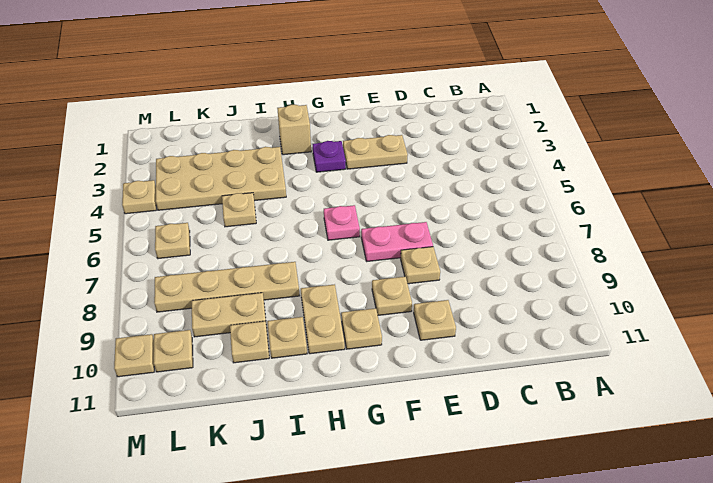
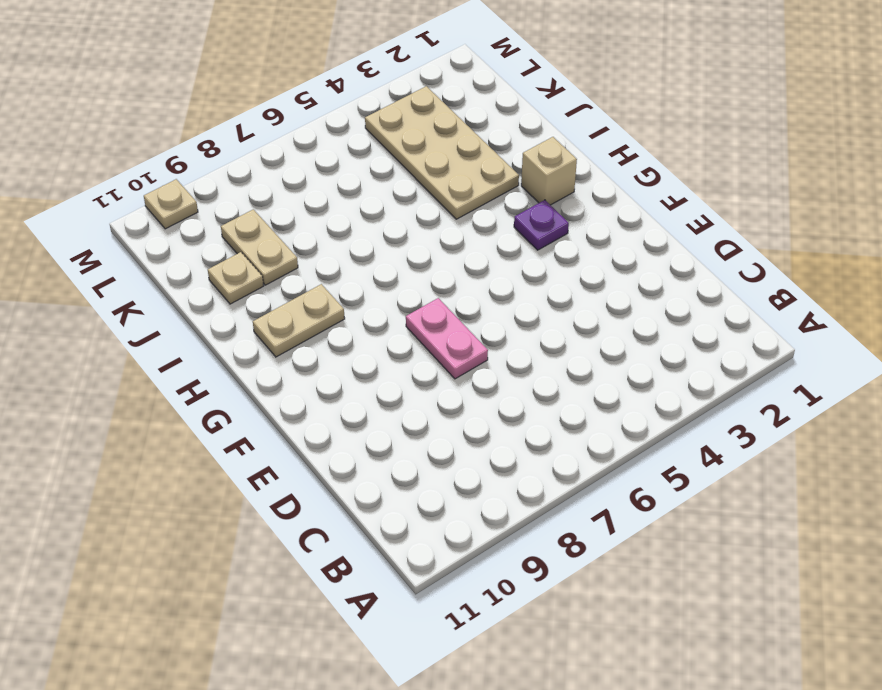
none -> tan plate E3:F3 level 1
none -> tan plate E8 level 1
none -> tan plate E10 level 1

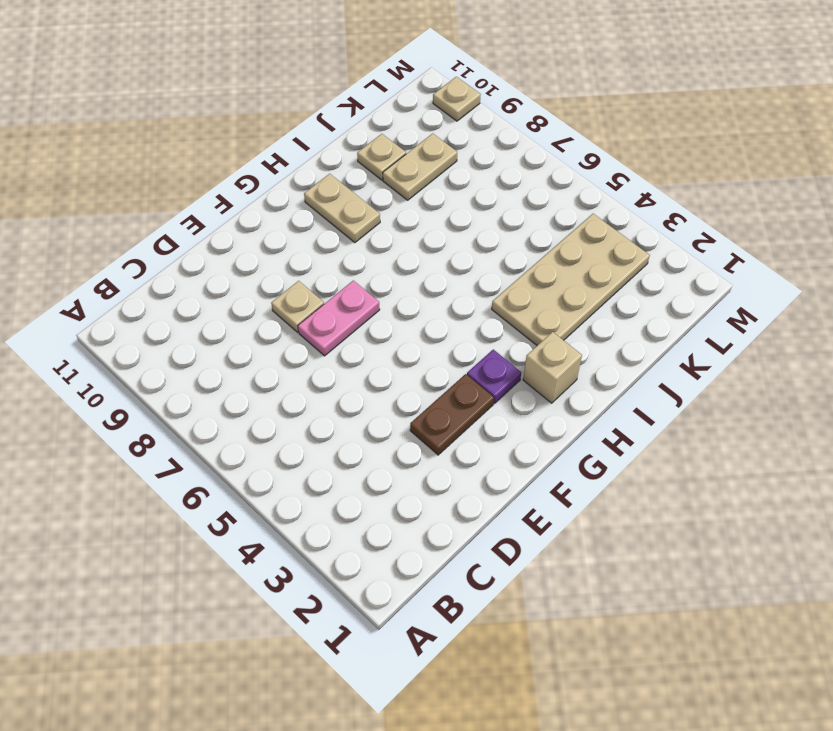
brown plate E3:F3 level 1 -> tan plate E3:F3 level 1
none -> tan plate E10 level 1
none -> tan plate F9 level 1
none -> pink plate G6 level 1

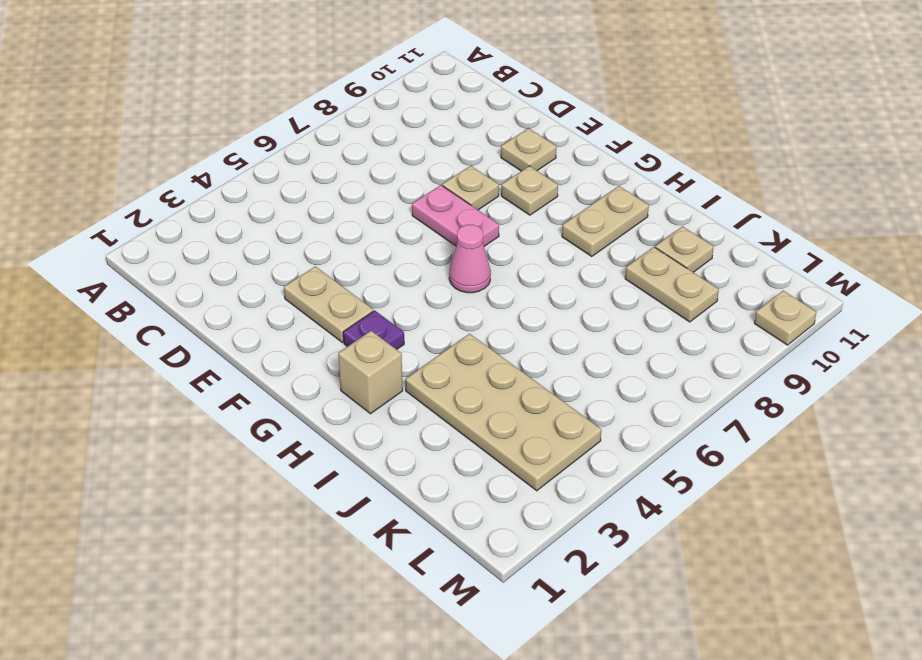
pink cone G6 level 1 -> pink plate G6 level 1
none -> tan plate G10 level 1
none -> tan plate I8:L8 level 1
none -> tan plate I10 level 1

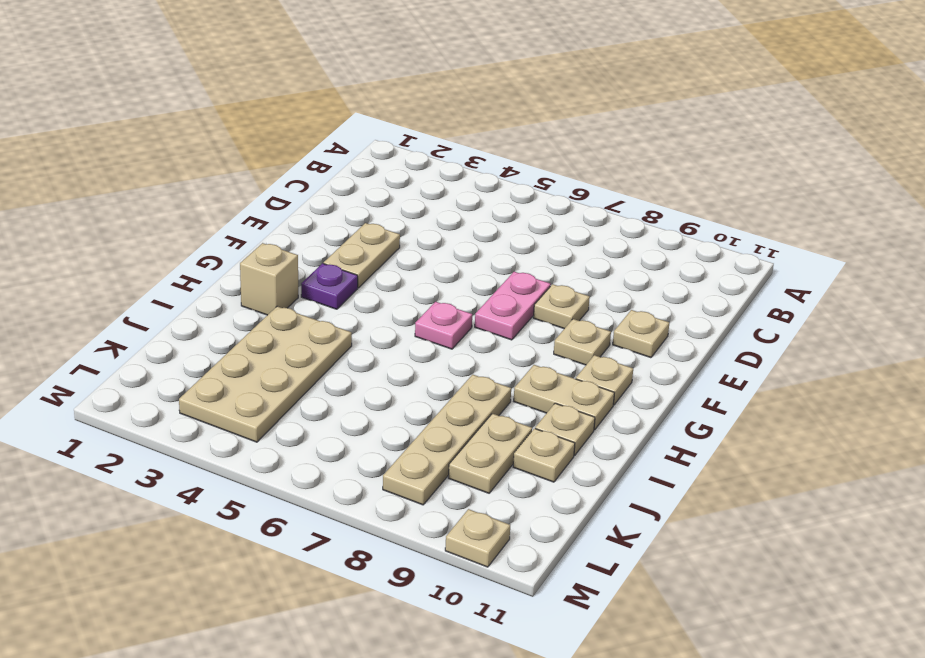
none -> tan plate J5 level 1
none -> tan plate L6 level 1
none -> tan plate L10 level 1

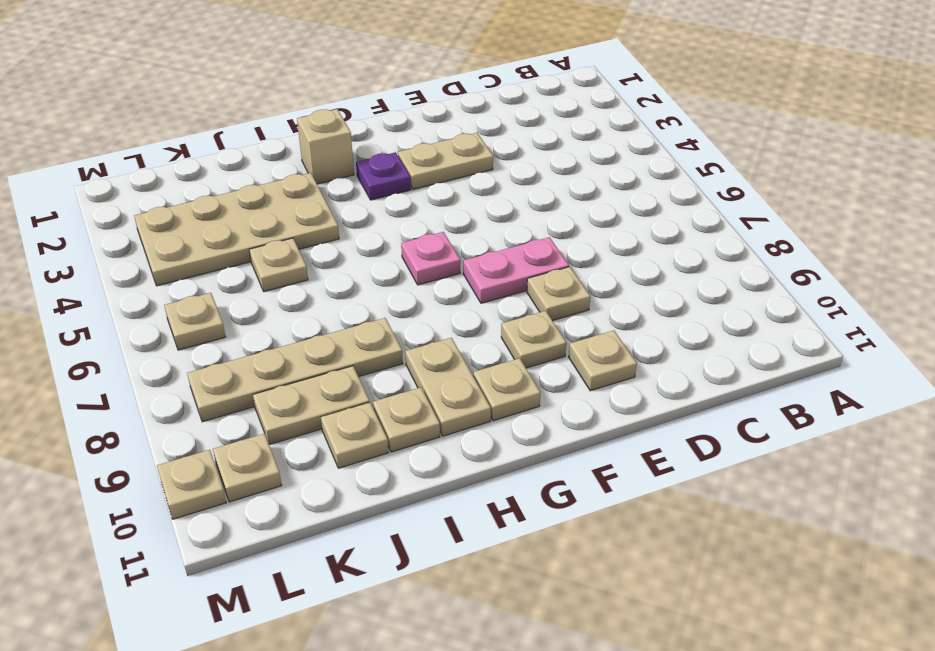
none -> tan plate M4 level 1

